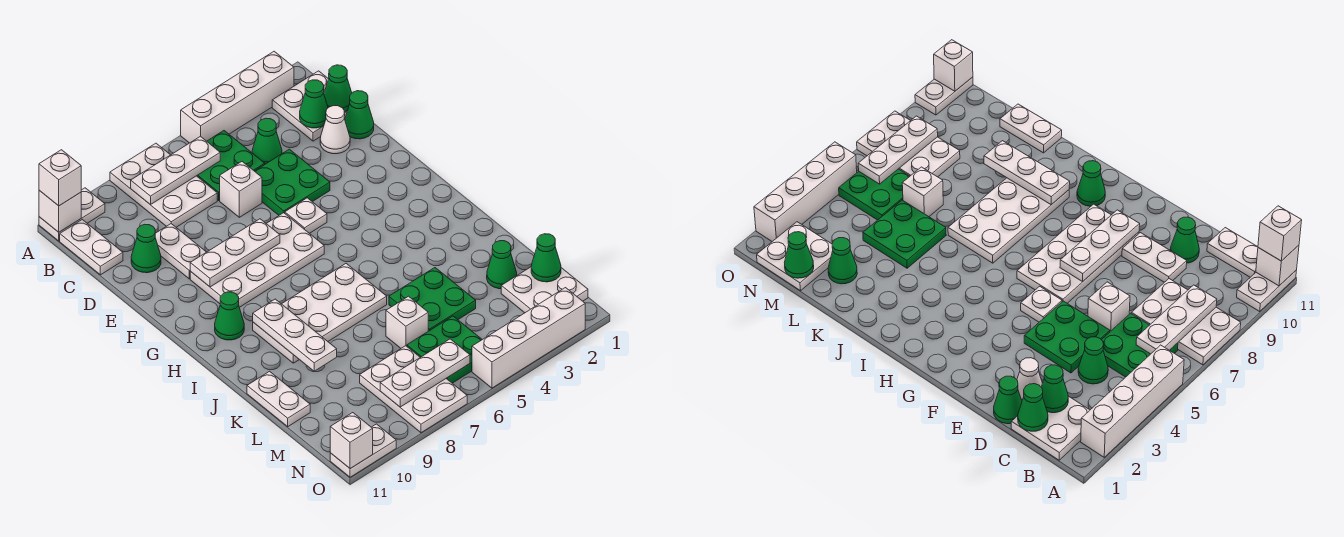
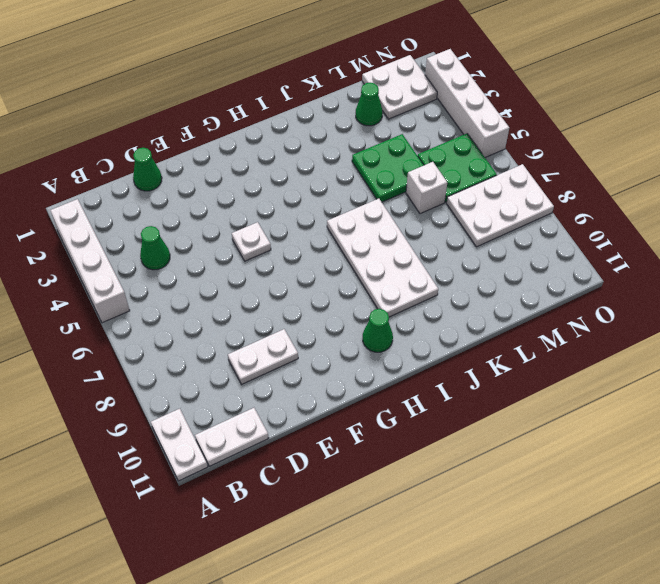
none -> white plate A7:C8 level 1
none -> white plate B1:C2 level 1
none -> green plate B5:C6 level 1
none -> white cone D2 level 1

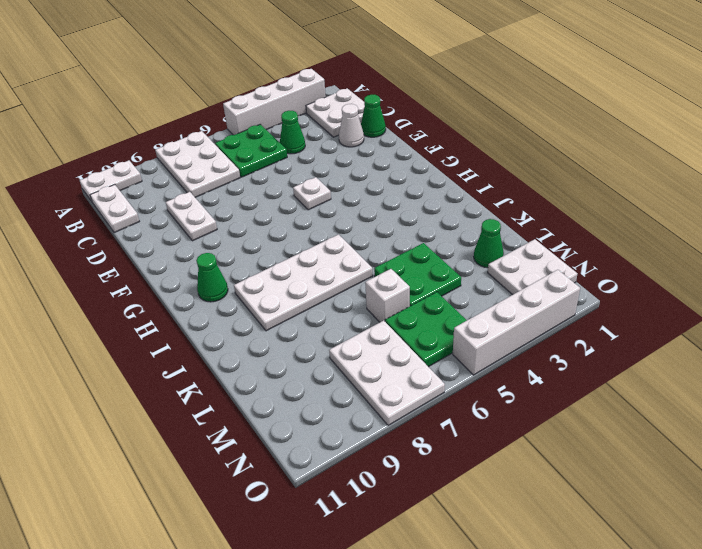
none -> green plate D4:E5 level 1
none -> white brick D6 level 1
none -> green cone D10 level 1
none -> white plate F6:G9 level 1

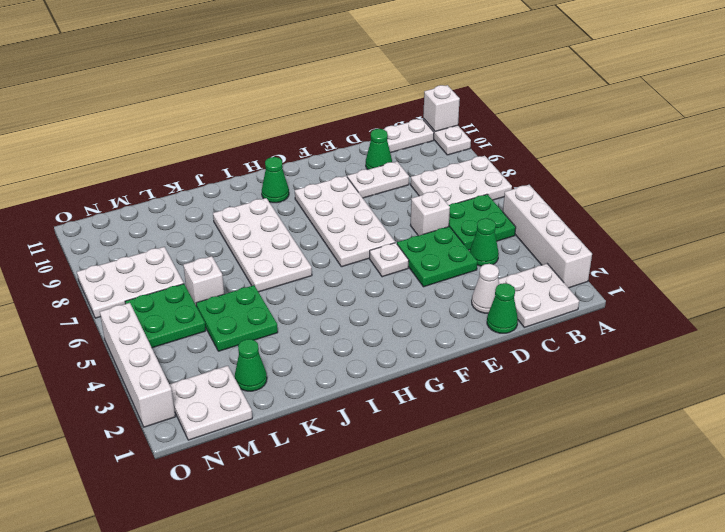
none -> white plate K11:L11 level 1
none -> white plate O10:O11 level 1
none -> white plate B6:B8 level 2
none -> green cone C1 level 2

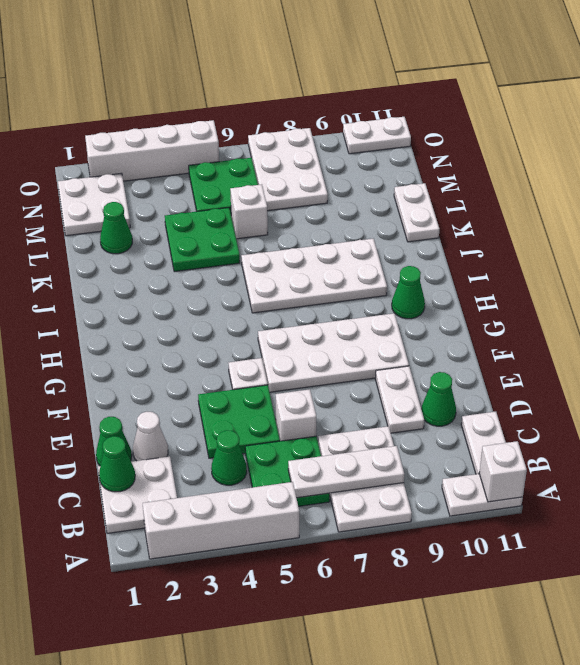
none -> green cone C2 level 2
none -> white plate F7:F9 level 2
none -> white plate I9:K9 level 2
none -> green cone M1 level 2

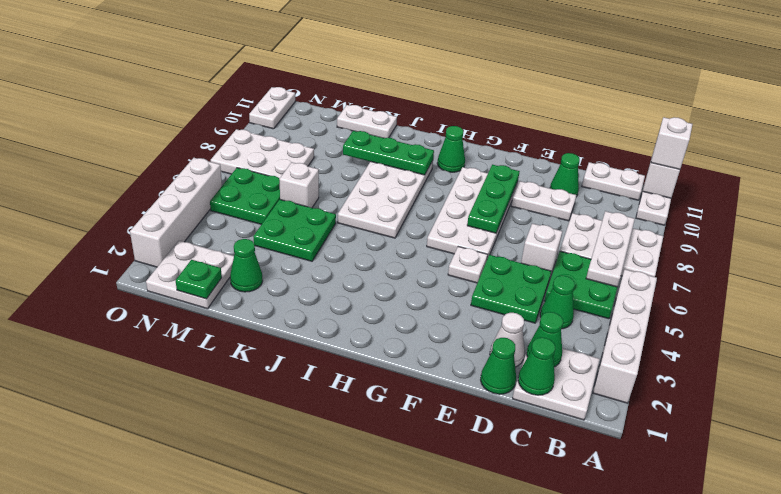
green plate F7:F9 level 2 -> white plate F7:F9 level 2
green plate I9:K9 level 2 -> white plate I9:K9 level 2
green plate M1 level 2 -> green cone M1 level 2
none -> white plate N6:N8 level 2
none -> white brick O11 level 2

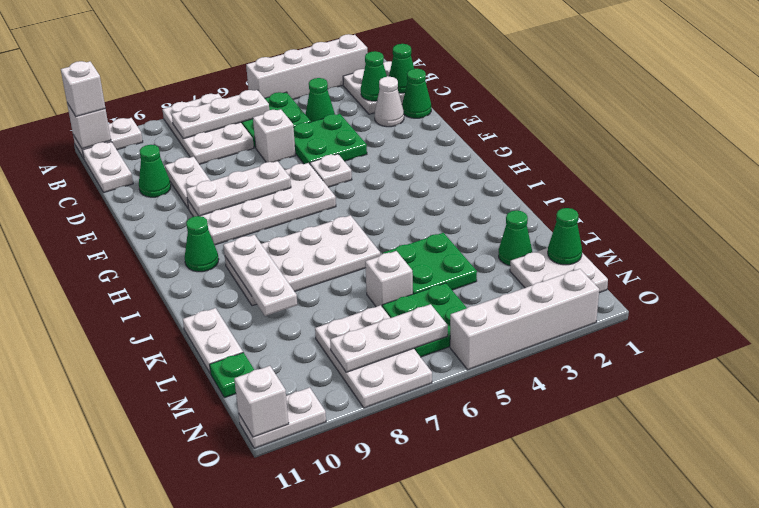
green plate M11 level 1 -> none

